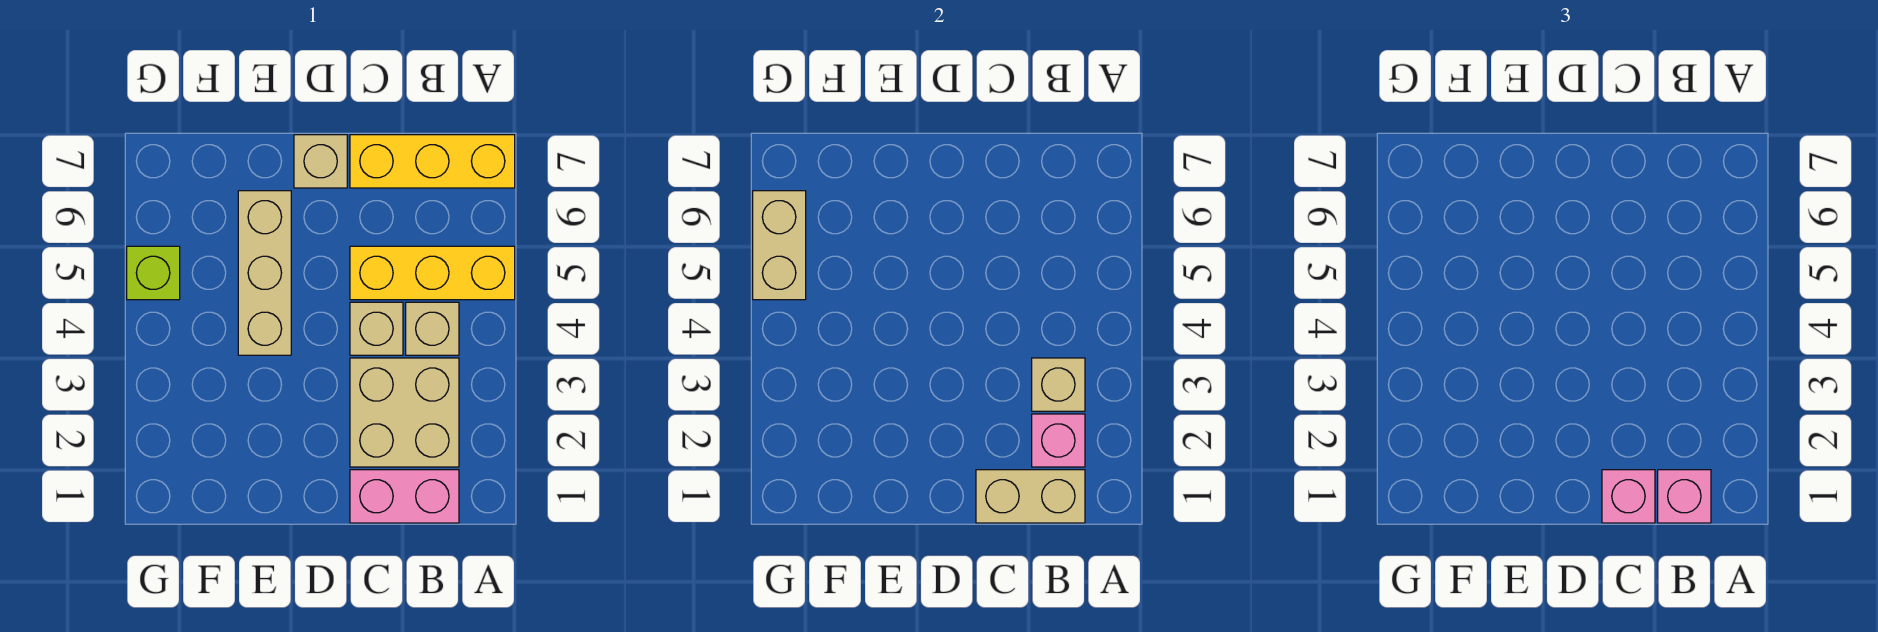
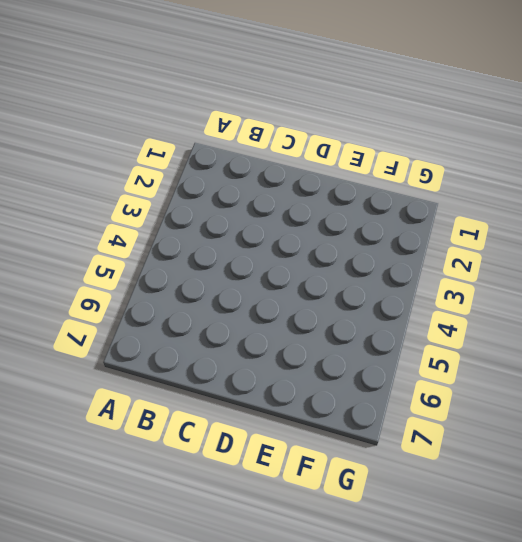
none -> yellow brick A5:C5 level 1
none -> yellow brick A7:C7 level 1
none -> pink brick B1:C1 level 1

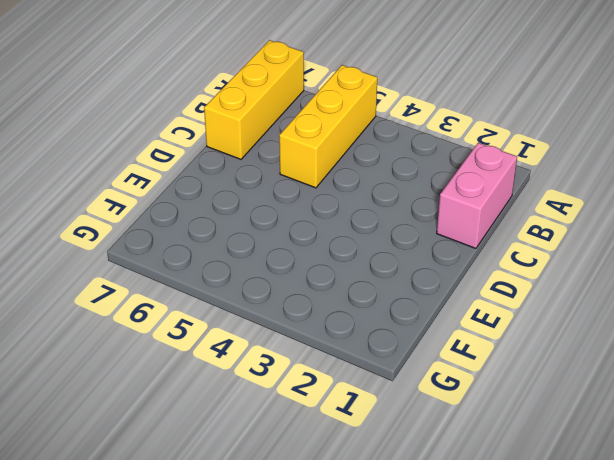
none -> tan brick B2:C3 level 1
none -> tan brick B4 level 1
none -> tan brick C4 level 1

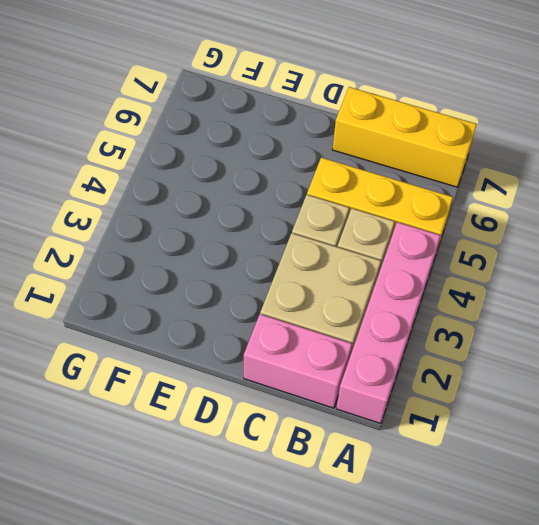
pink brick A1:A4 level 1 -> none
none -> tan brick D7 level 1
none -> tan brick E4:E6 level 1
none -> lime brick G5 level 1

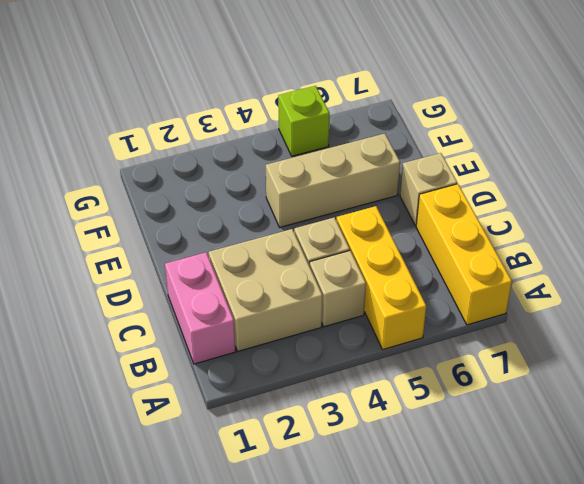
none -> tan brick B1:C1 level 2
none -> pink brick B2 level 2
none -> tan brick B3 level 2

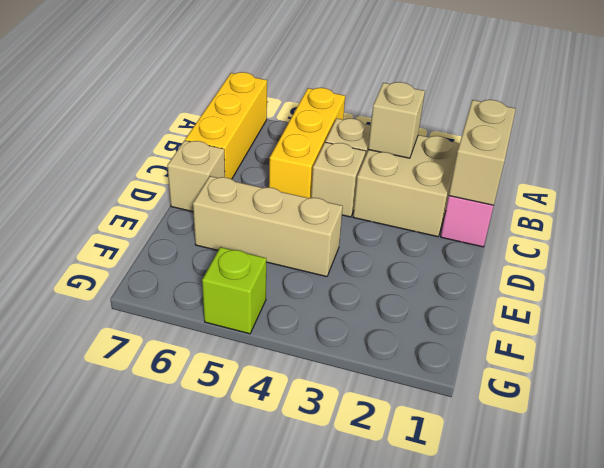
none -> pink brick B2 level 2
none -> tan brick G5:G6 level 2
none -> pink brick B1 level 3

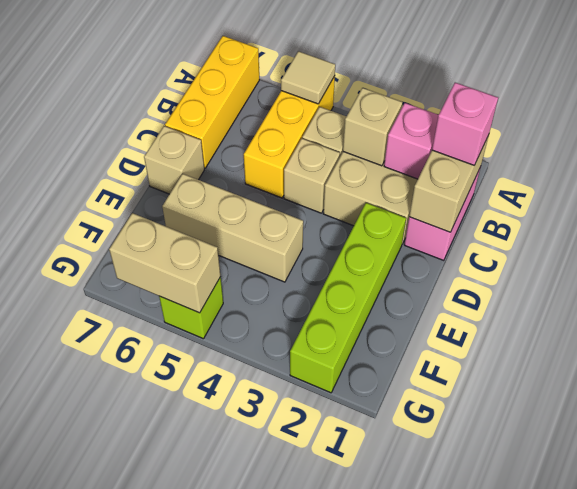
tan tile A5 level 2 -> none
lime brick D2:G2 level 1 -> none
none -> pink brick C1 level 3

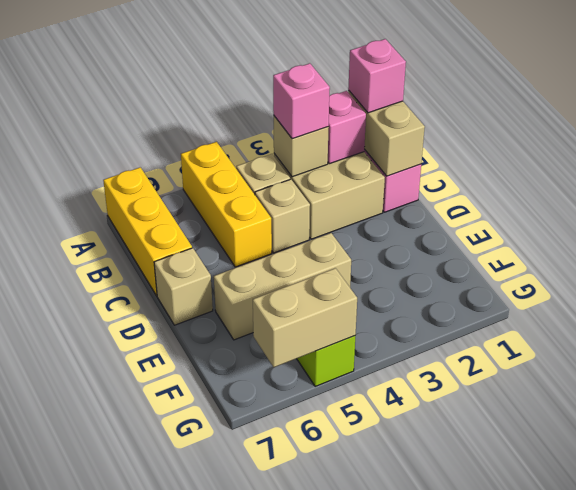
pink brick B3 level 3 -> pink brick C1 level 3

